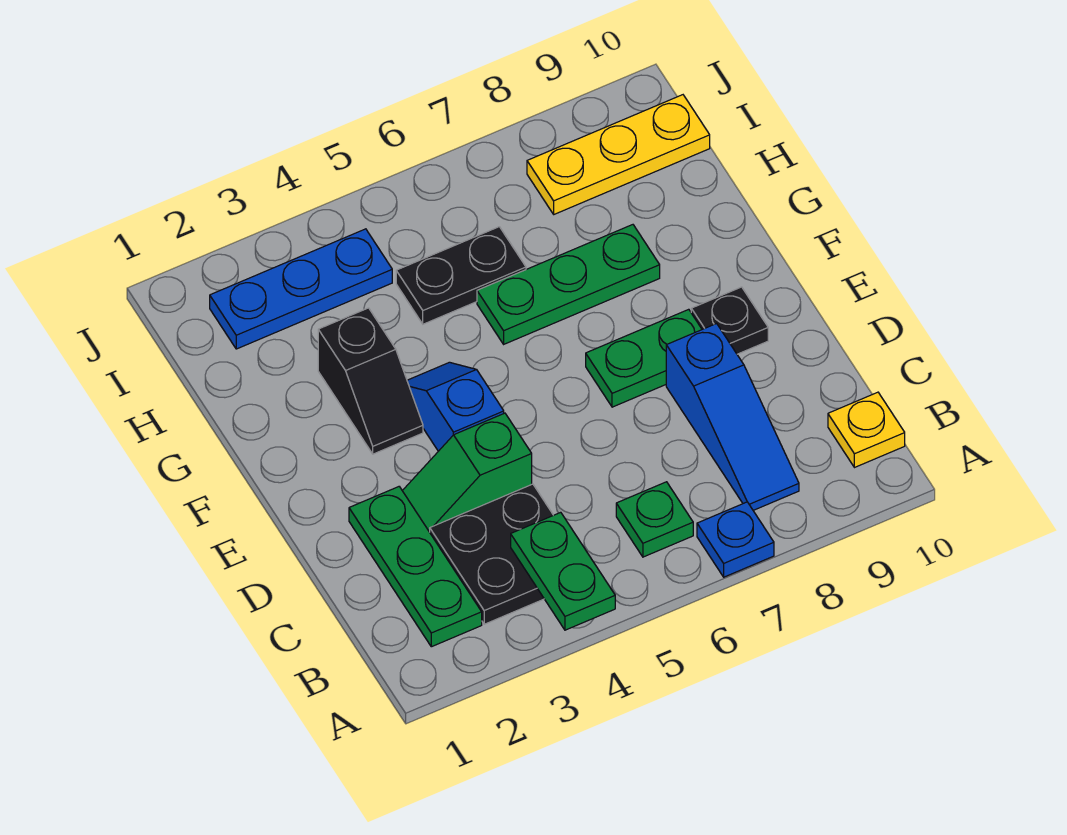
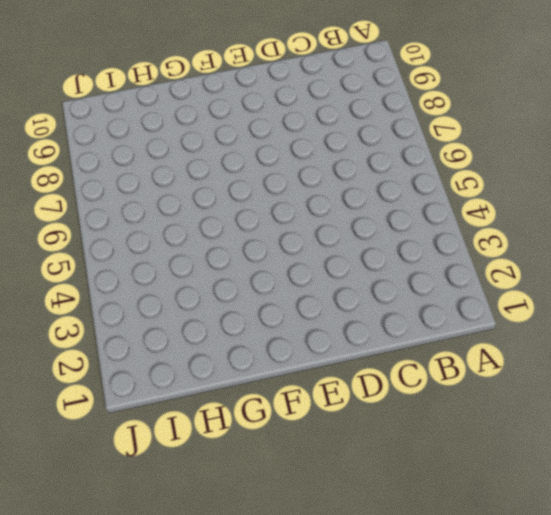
none -> blue plate A7 level 1
none -> green plate B2:D2 level 1
none -> black plate B3:C4 level 1

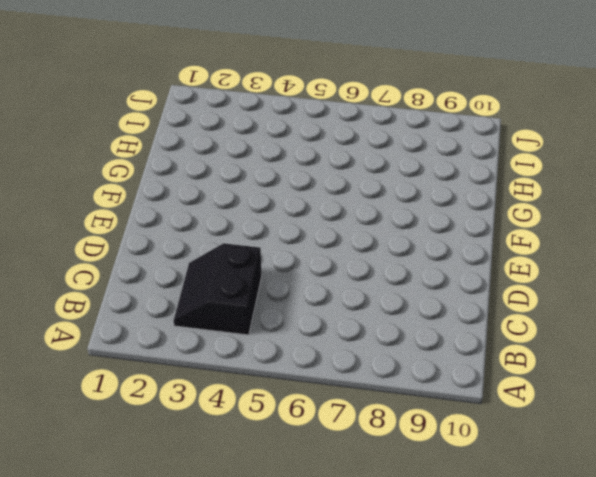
black slope B3:C4 level 1 top 4 -> black plate B3:C4 level 1
none -> blue plate A7 level 1
none -> green plate B2:D2 level 1
none -> green plate B6 level 1

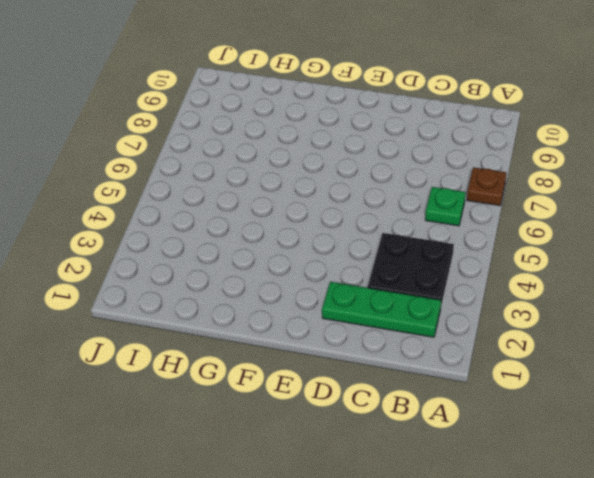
brown plate A7 level 1 -> blue plate A7 level 1
none -> blue slope B8:D8 level 1 top D
none -> yellow plate B10 level 1
none -> green slope D3:D4 level 1 top 4

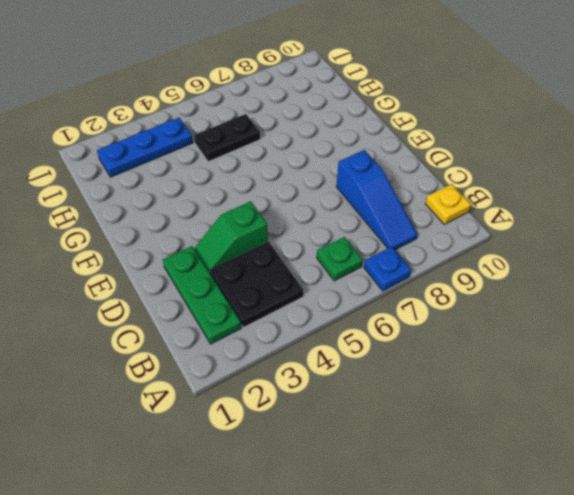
none -> blue slope E4:F4 level 1 top E
none -> green plate E7:E8 level 1
none -> black plate E9 level 1

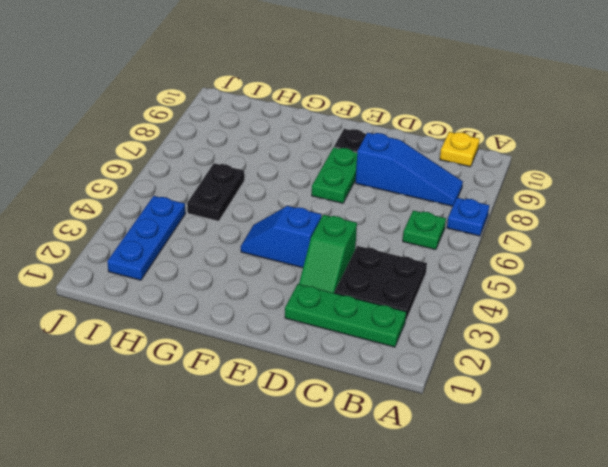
none -> black slope F3:G3 level 1 top G
none -> green plate G6:G8 level 1
none -> yellow plate I8:I10 level 1

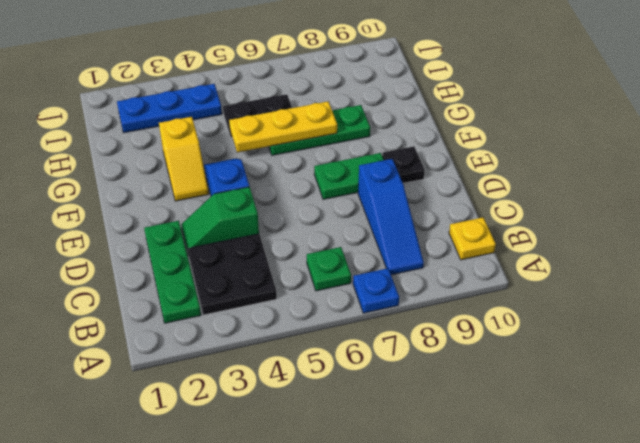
yellow slope F3:G3 level 1 top G -> black slope F3:G3 level 1 top G
yellow plate G5:G7 level 2 -> yellow plate I8:I10 level 1
none -> green plate A4:B4 level 2

